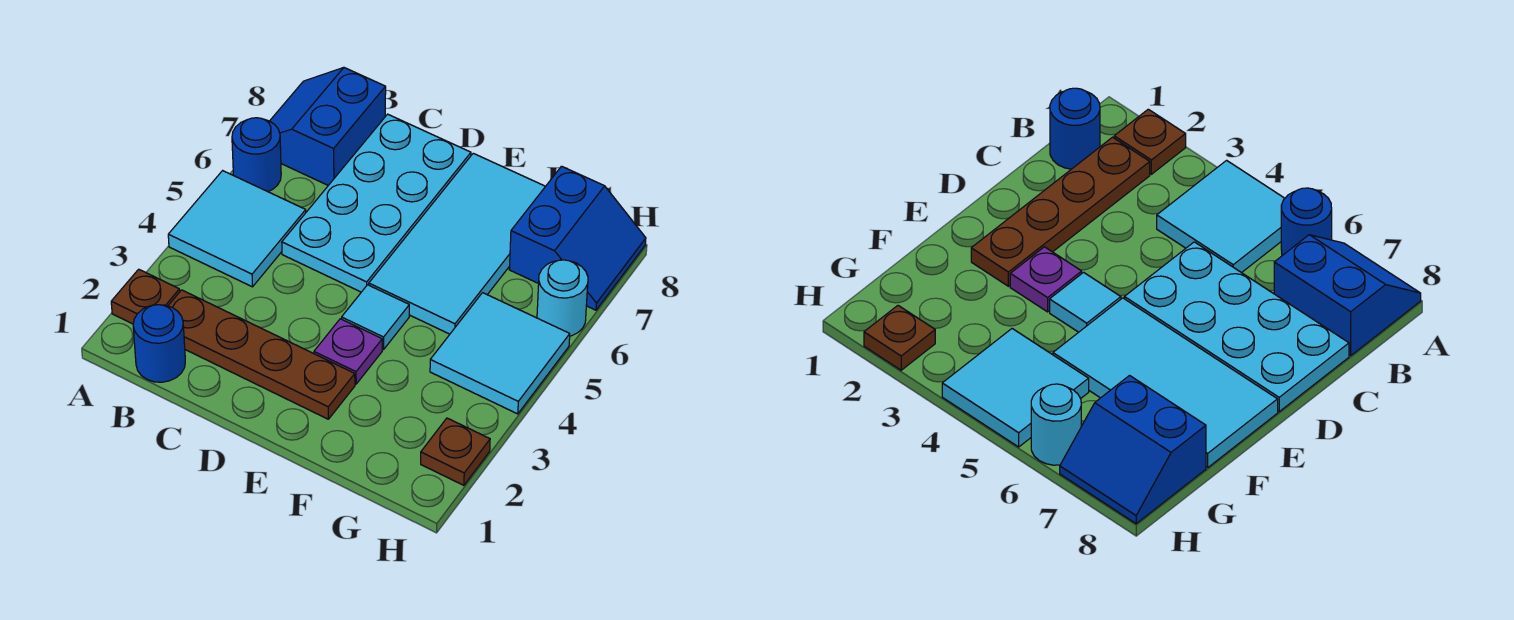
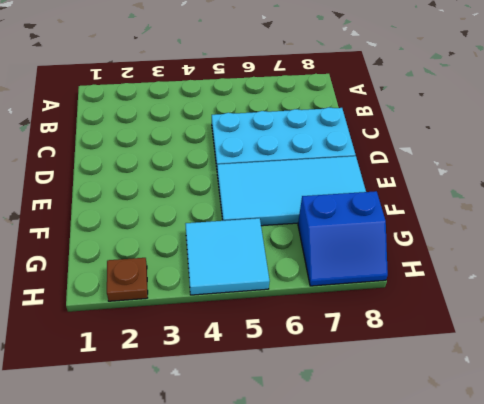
none -> brown plate A2 level 1
none -> cyan tile A4:B5 level 1
none -> blue round brick A6 level 1

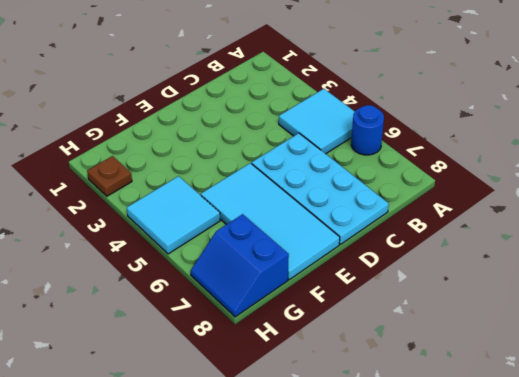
none -> brown plate A2 level 1
none -> blue slope A7:B8 level 1 top B
none -> blue round brick B1 level 1

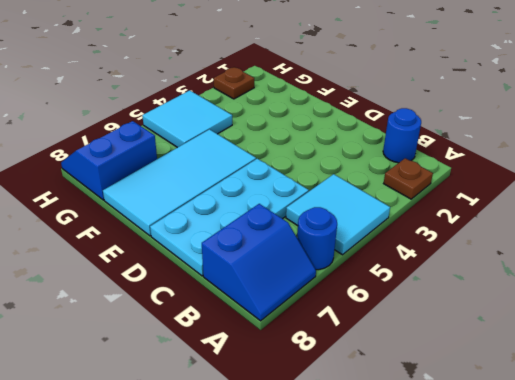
none -> brown plate B2:E2 level 1
none -> purple plate E3 level 1
none -> cyan tile E4 level 1

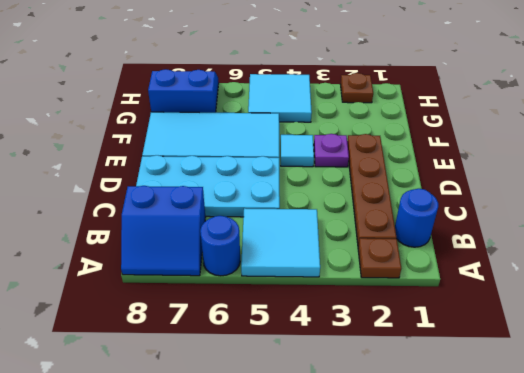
none -> cyan round brick H6 level 1

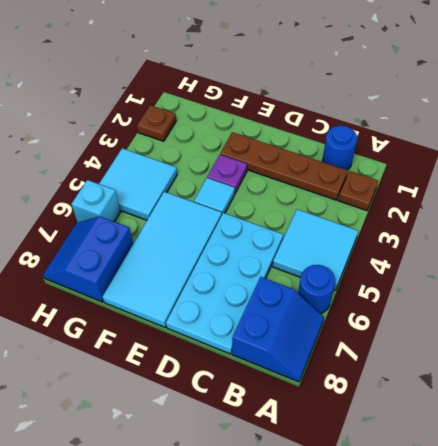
cyan brick H6 level 1 -> cyan round brick H6 level 1

